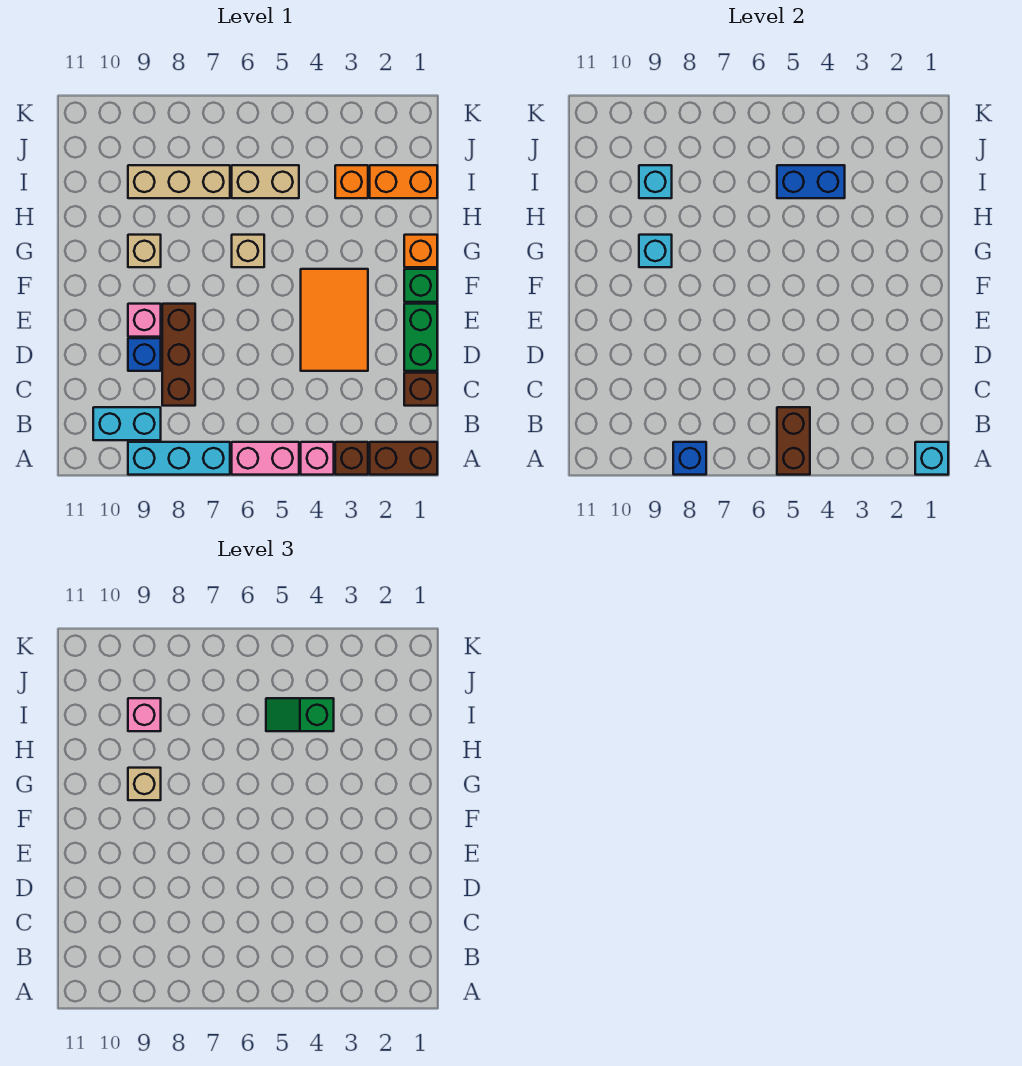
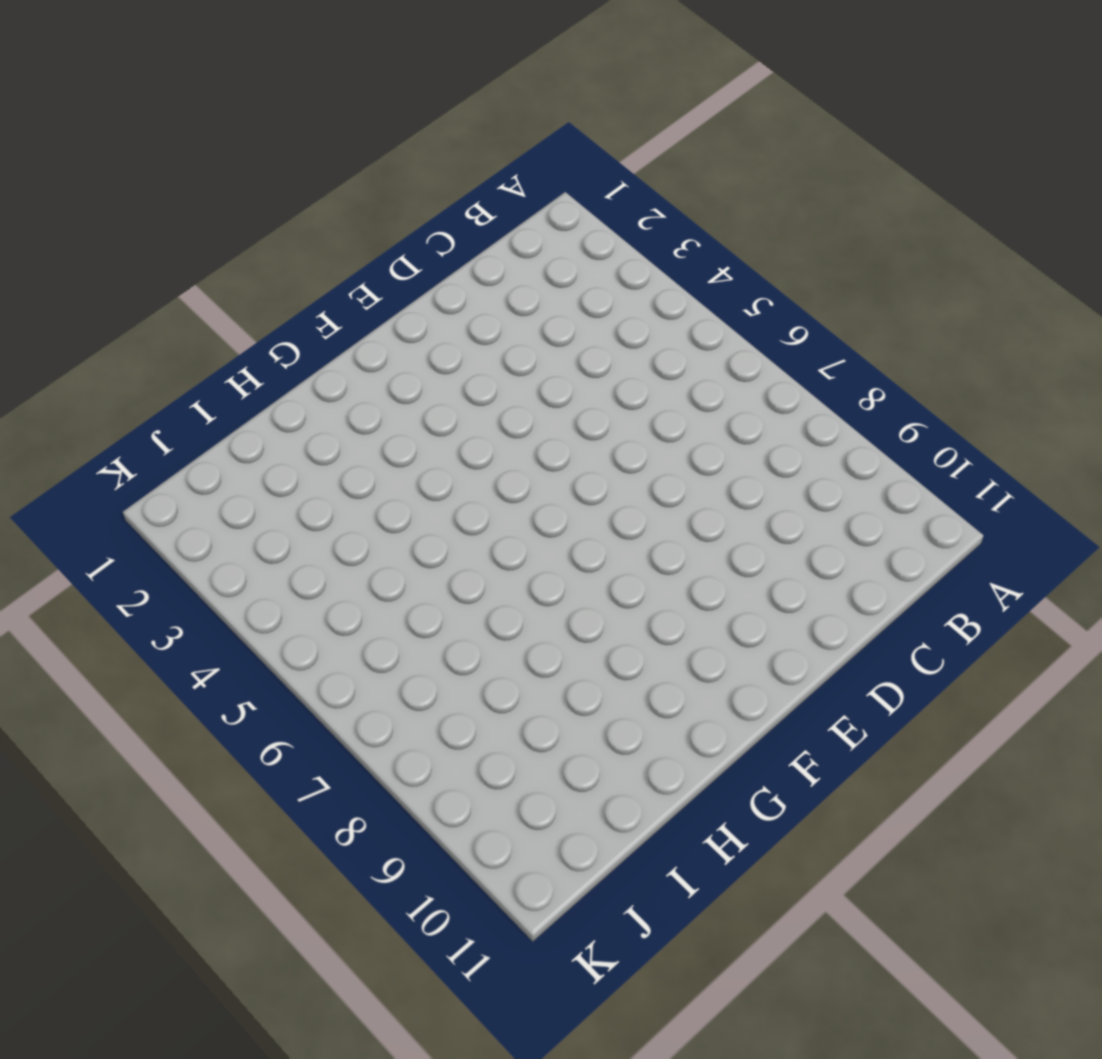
none -> brown brick A1:A2 level 1
none -> brown brick A3 level 1
none -> pink brick A4 level 1

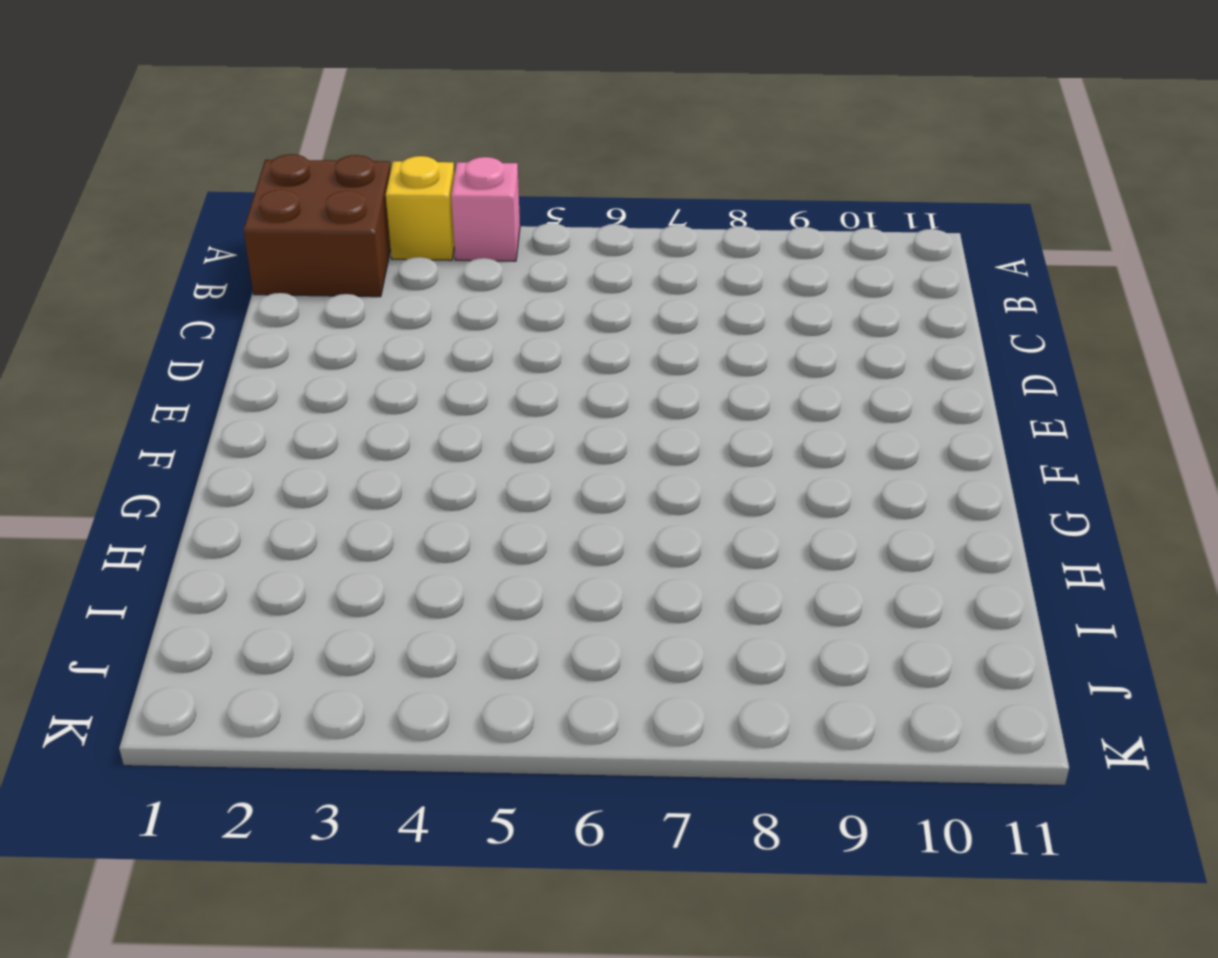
brown brick A1:B2 level 1 -> brown brick A1:A2 level 1
yellow brick A3 level 1 -> brown brick A3 level 1
none -> pink brick A5:A6 level 1
none -> cyan brick A7:A9 level 1
none -> cyan brick B9:B10 level 1

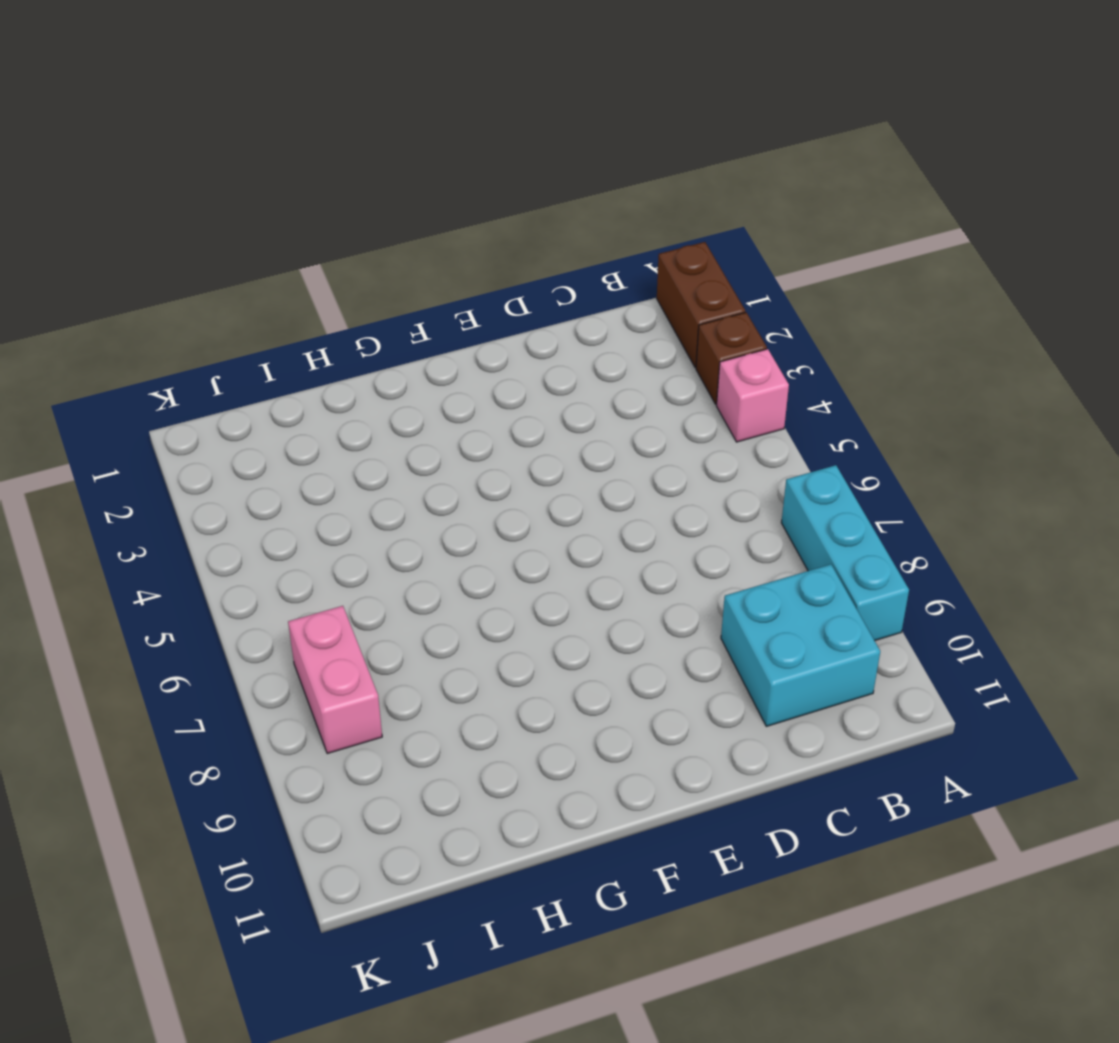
cyan brick B9:C10 level 1 -> cyan brick B9:B10 level 1
pink brick J7:J8 level 1 -> pink brick A5:A6 level 1
none -> brown brick C1 level 1
none -> brown brick C8:E8 level 1
none -> green brick D1:E1 level 1

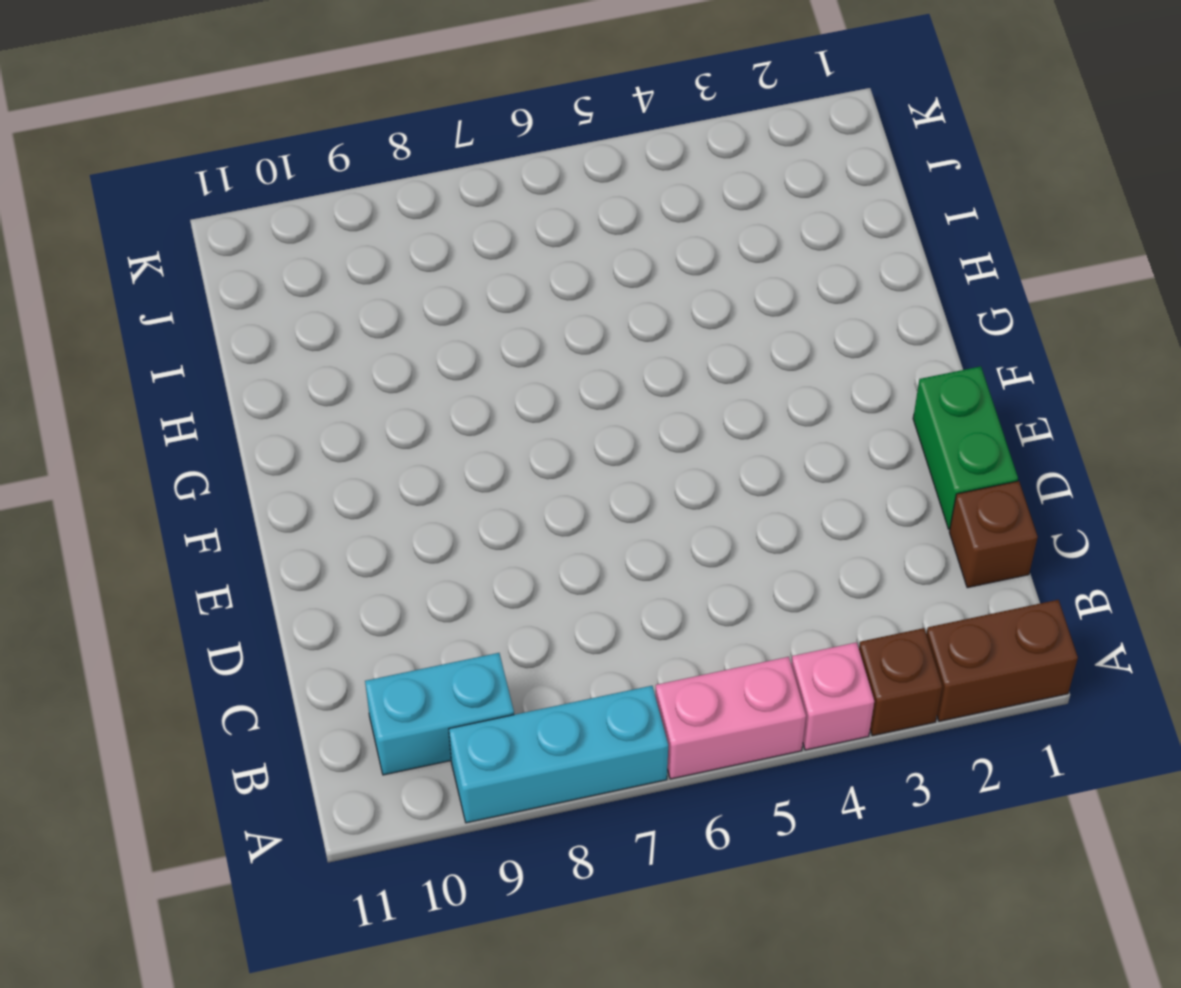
none -> brown brick C8:E8 level 1
none -> orange tile D3:F4 level 1
none -> blue brick D9 level 1

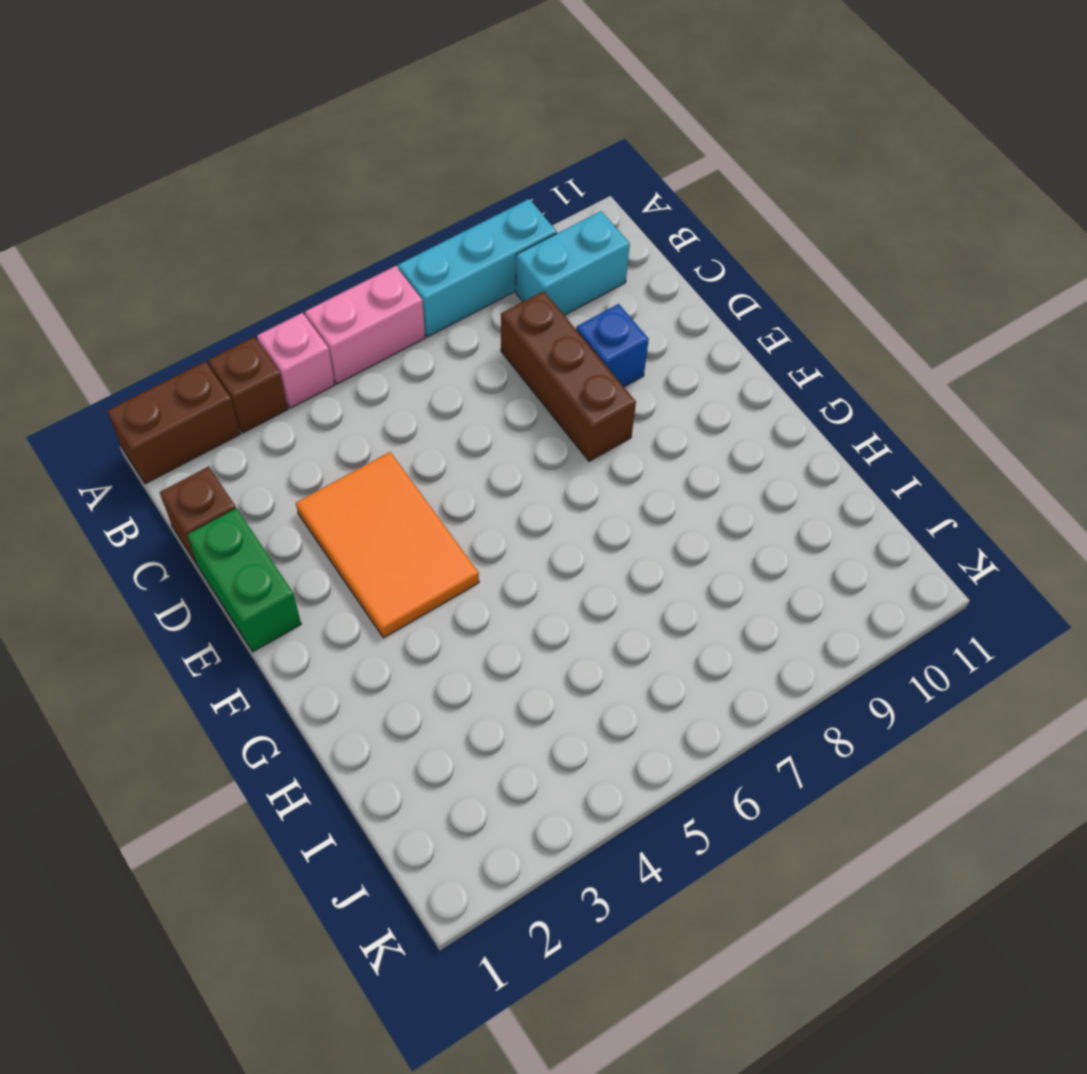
none -> pink brick E9 level 1
none -> green brick F1 level 1
none -> orange brick G1 level 1

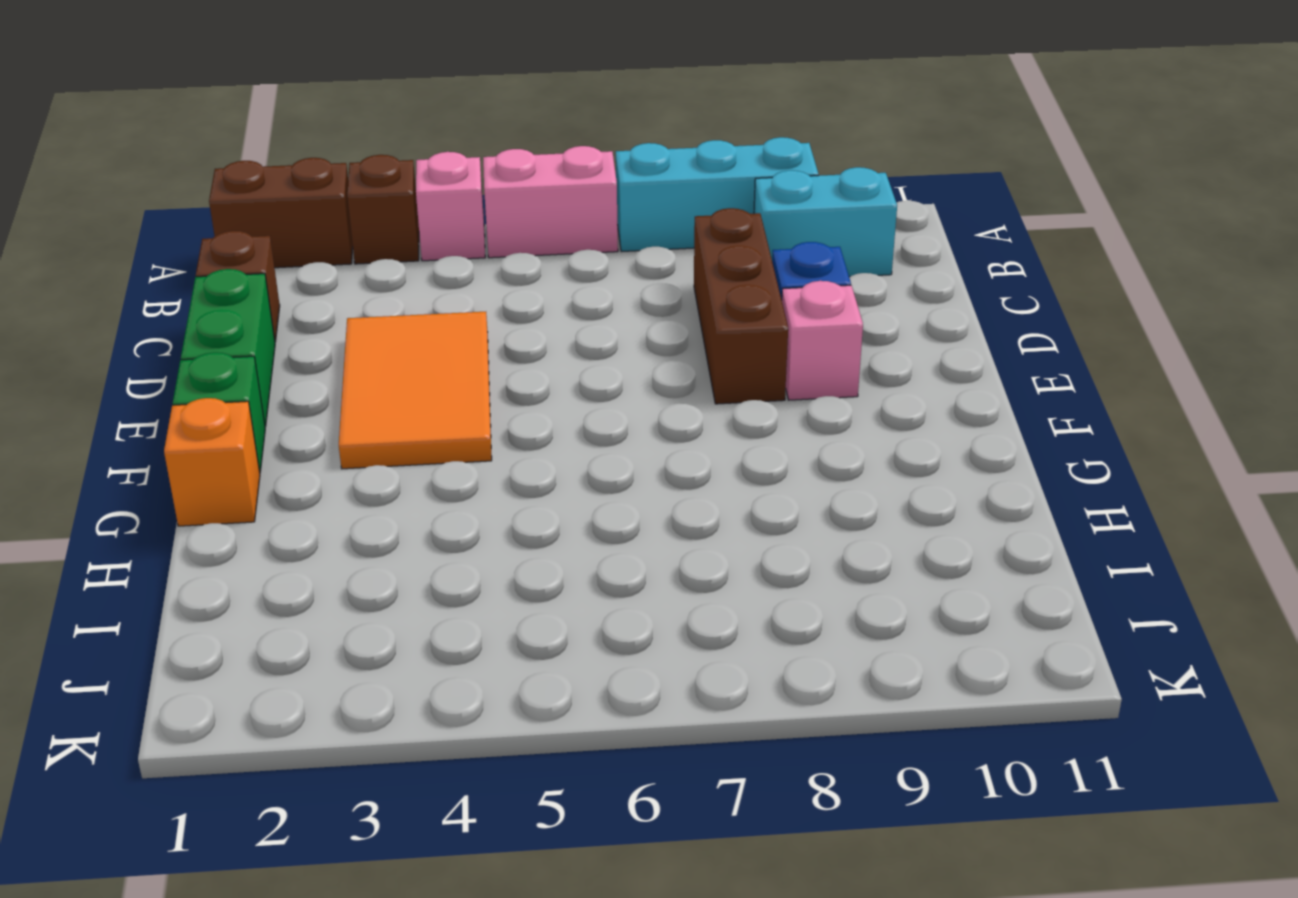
none -> tan brick G6 level 1
none -> tan brick G9 level 1
none -> orange brick I1:I2 level 1

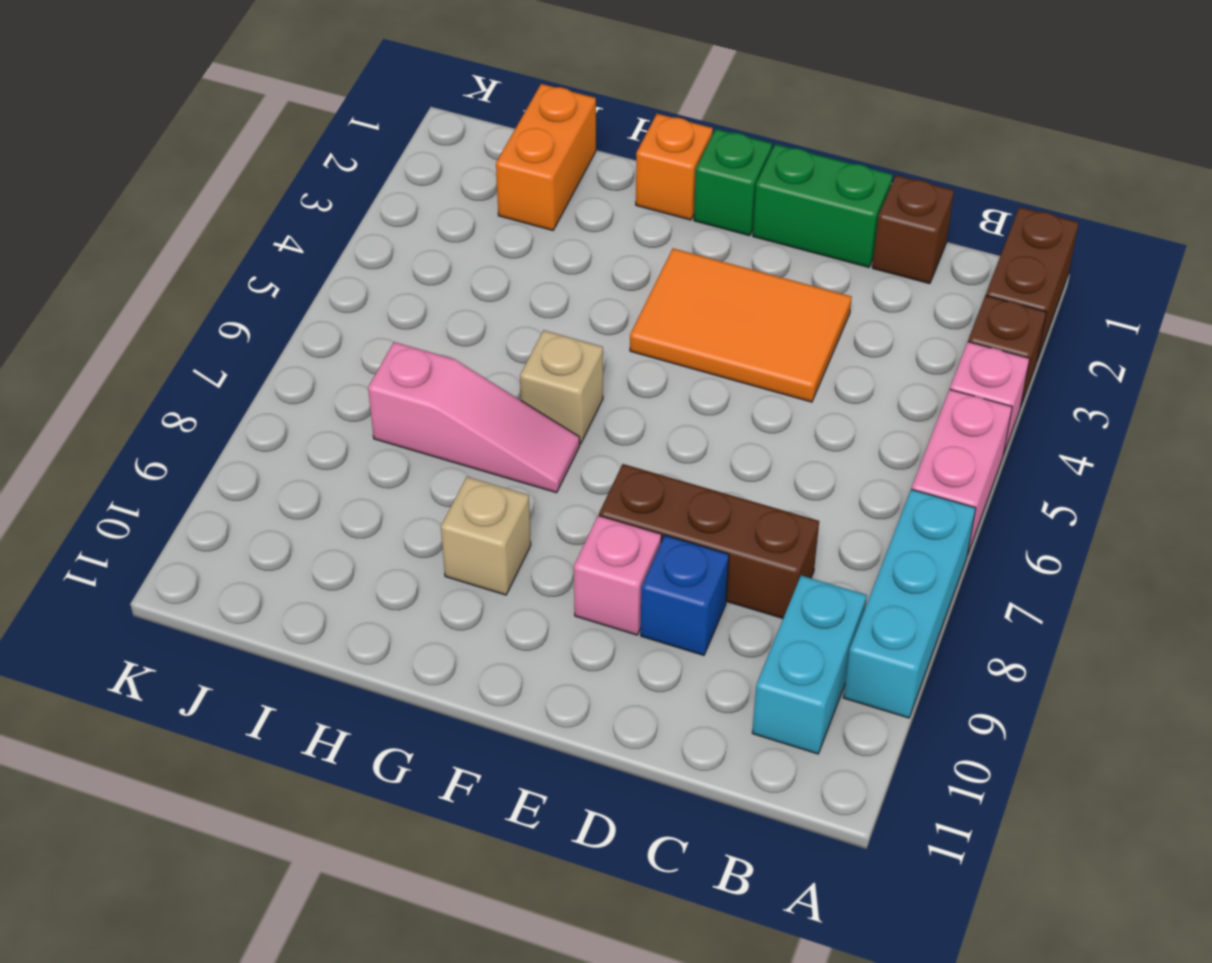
pink slope G7:I7 level 1 top I -> tan brick I7:I9 level 1
none -> orange brick I3 level 1
none -> tan brick I5:I6 level 1
none -> cyan brick A1 level 2

